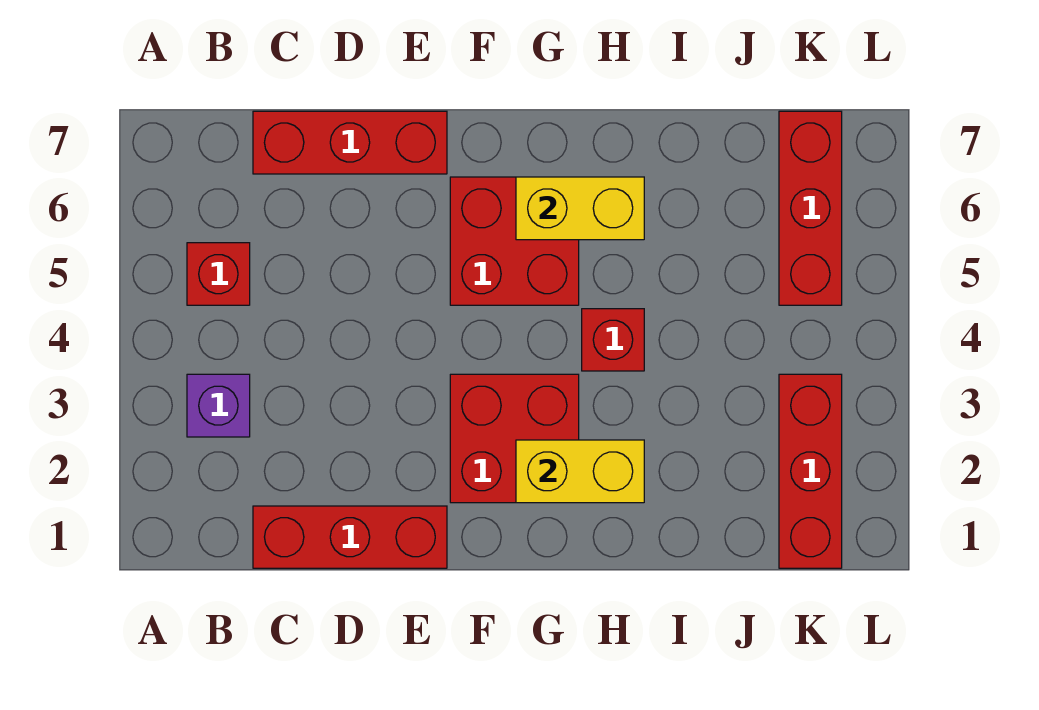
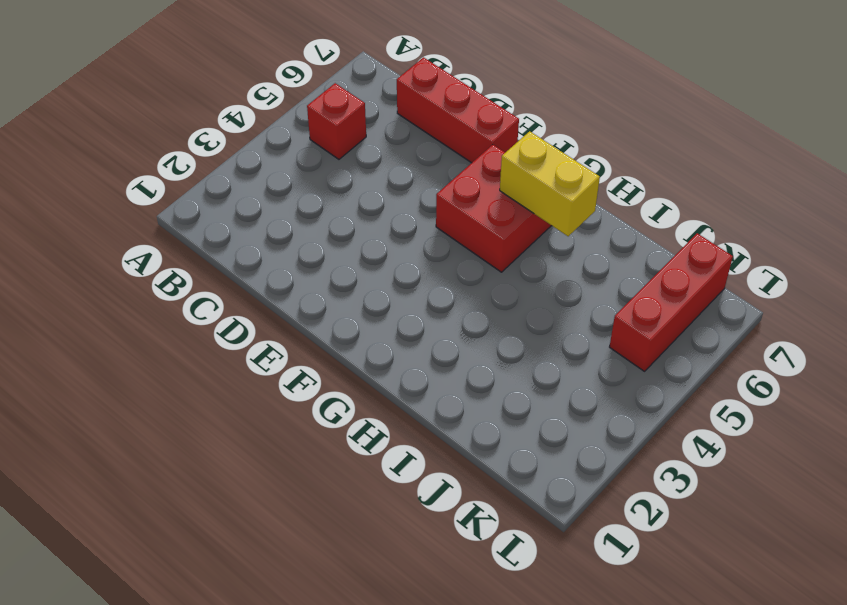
none -> purple brick B3 level 1
none -> red brick C1:E1 level 1

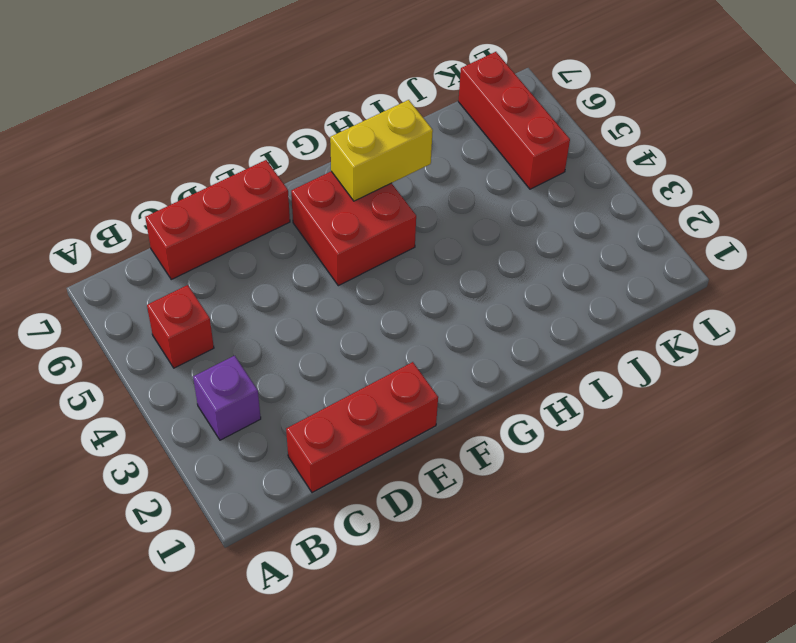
none -> red brick F2:G3 level 1
none -> red brick H4 level 1

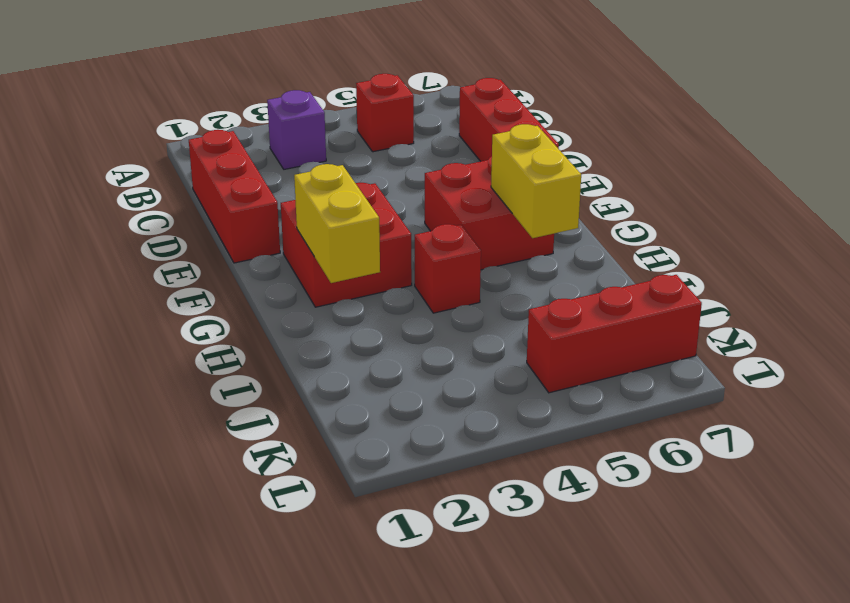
none -> red brick K1:K3 level 1

